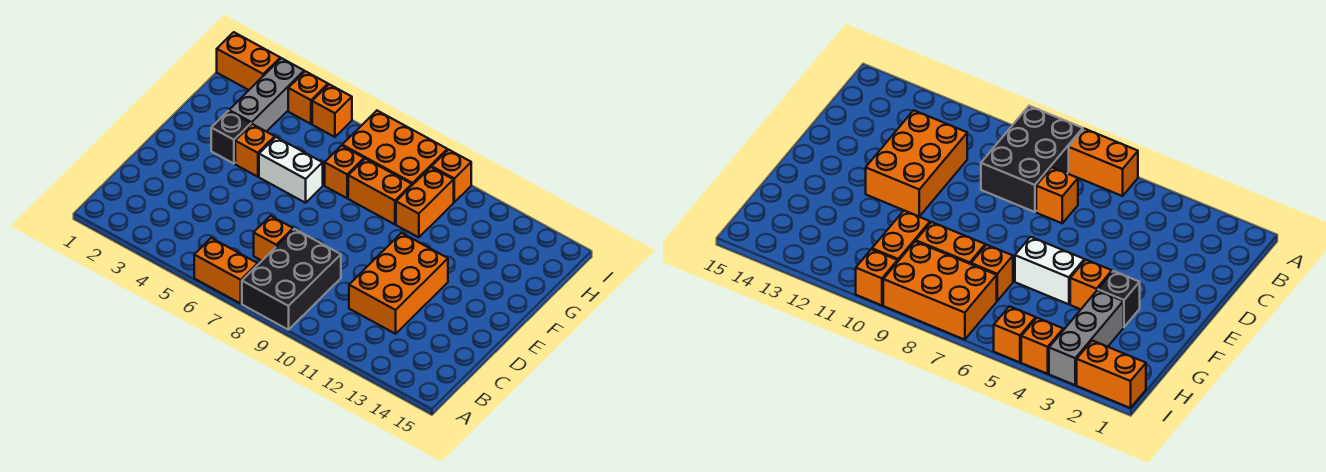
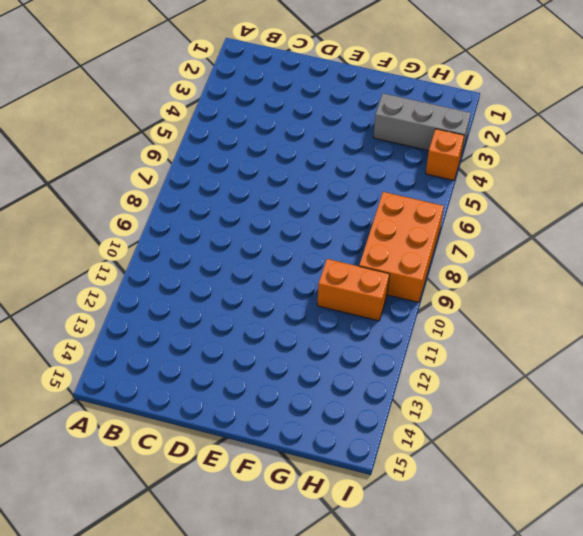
none -> orange brick A6:A7 level 1
none -> black brick A8:C9 level 1
none -> orange brick C7 level 1

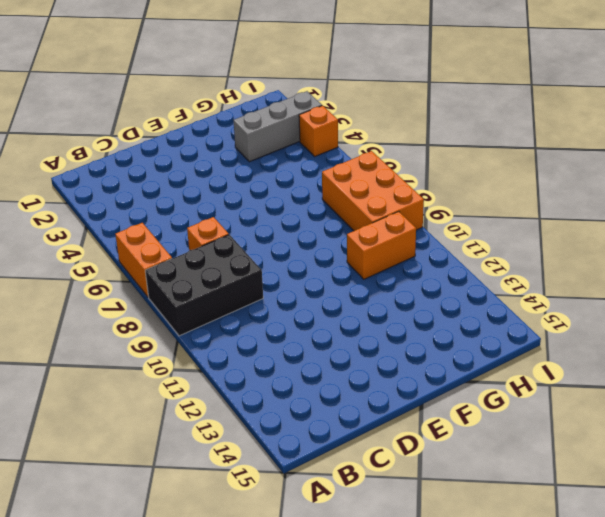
none -> orange brick C11:E12 level 1
none -> black brick F3 level 1
none -> orange brick F4 level 1

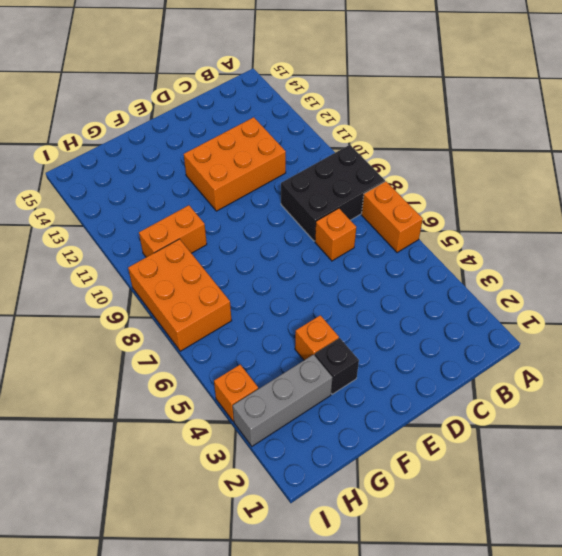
none -> white brick F5:F6 level 1
none -> orange brick G7 level 1
none -> orange brick G8:G9 level 1

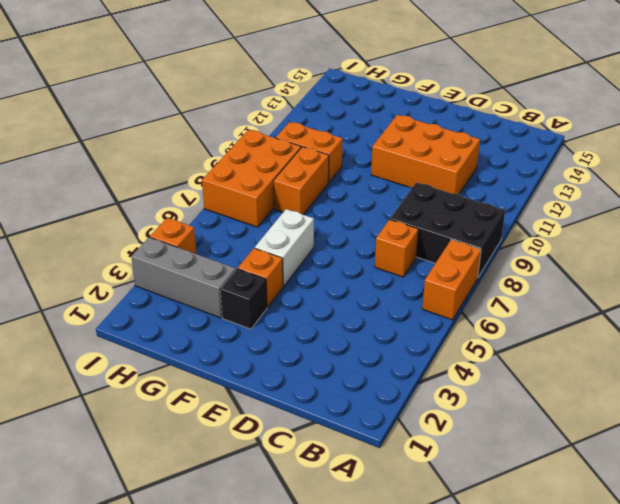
none -> orange brick G7 level 1
none -> orange brick I1:I2 level 1
none -> orange brick I5 level 1

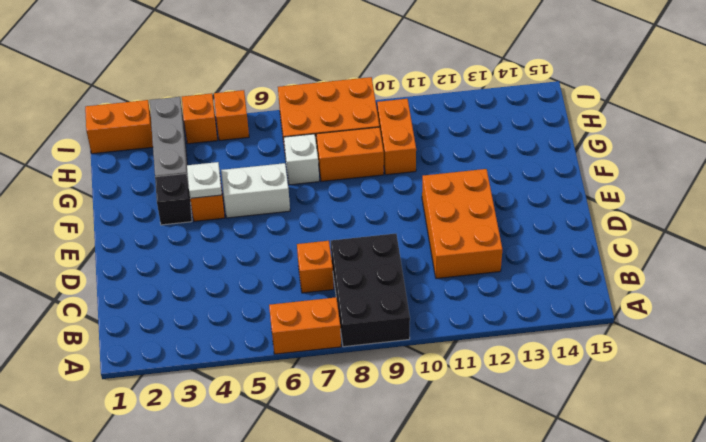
white plate F4 level 2 -> none
white brick G7 level 1 -> orange brick G7 level 1
none -> orange brick I10 level 1

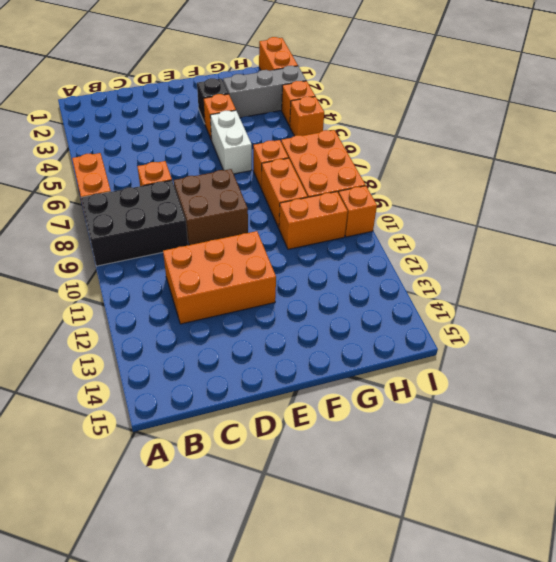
brown brick D8:E9 level 1 -> none

